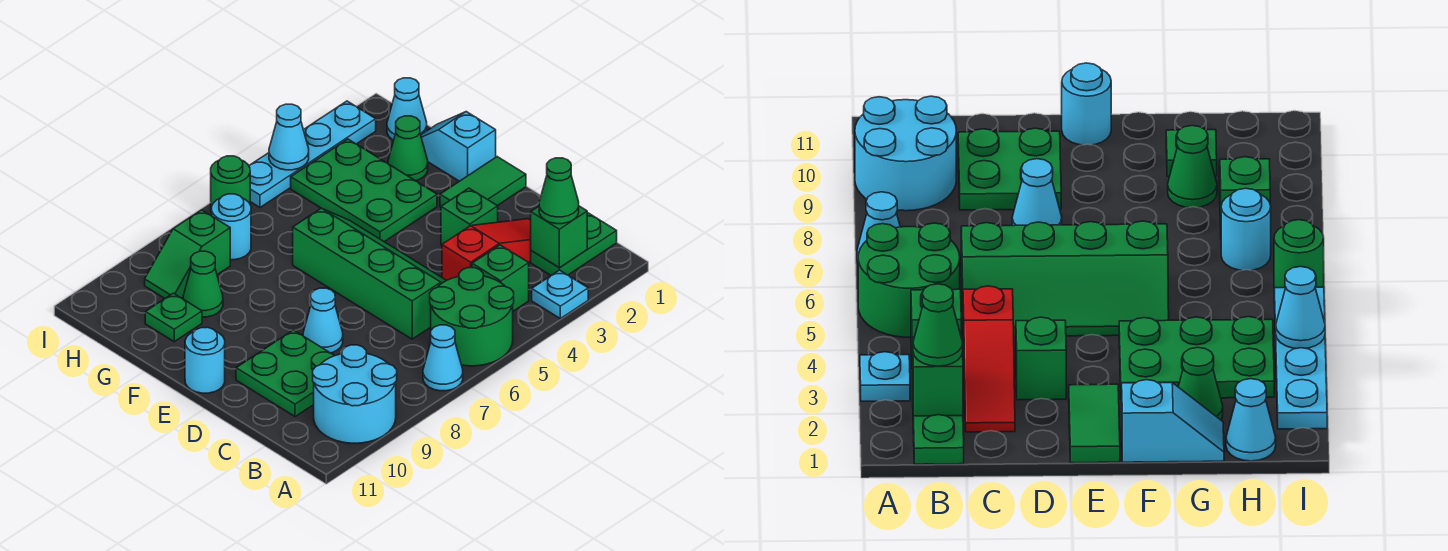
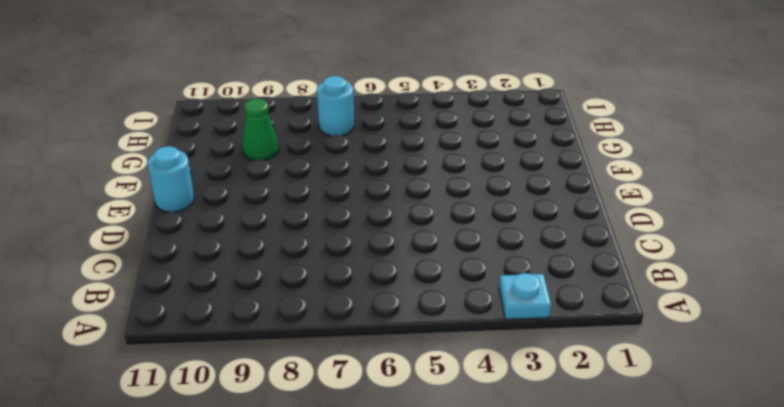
none -> green round brick A5:B6 level 1
none -> cyan cone A7 level 1
none -> cyan round brick A9:B10 level 1

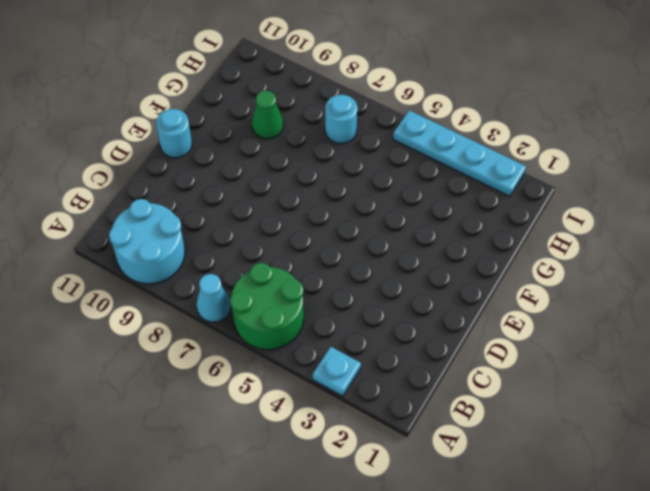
none -> green plate B1:B2 level 1
none -> green brick B4 level 1
none -> red slope C2:C4 level 1 top 4

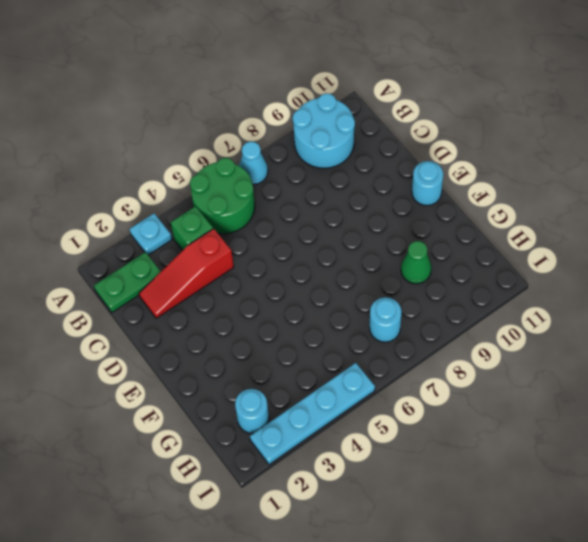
cyan round brick H2 level 1 -> none
none -> green slope C5:F6 level 1 top 6
none -> green plate C9:D10 level 1
none -> green brick D3 level 1

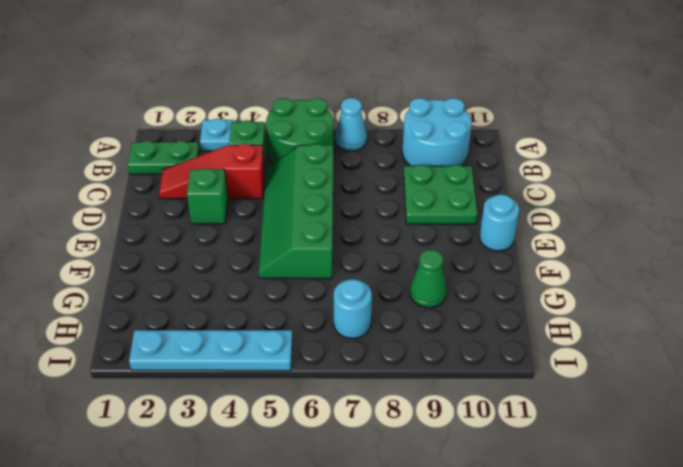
none -> cyan cone D8 level 1
none -> green tile E1:E2 level 1
none -> cyan slope F1:G1 level 1 top F

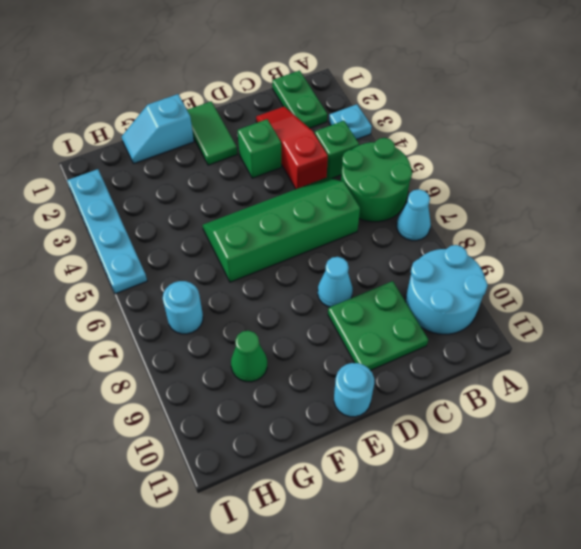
none -> green plate F3:H4 level 1
none -> green cone G2 level 1
none -> green plate G10 level 1

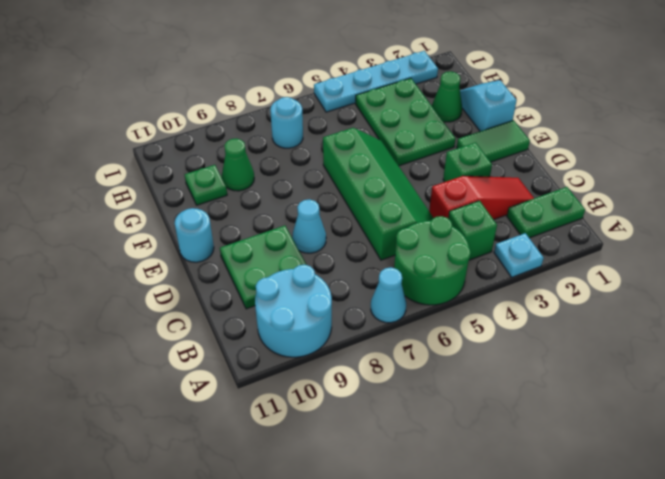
none -> cyan cone H1 level 1
none -> green slope H8:H9 level 1 top 8
none -> green round brick I6 level 1

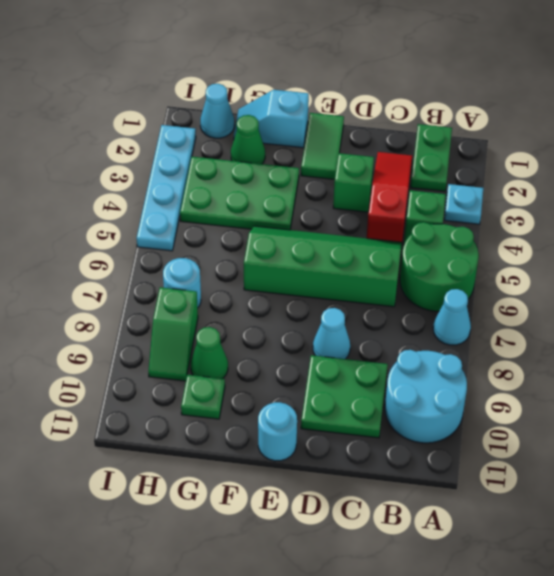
none -> green round brick I6 level 1
none -> green brick B2 level 2
none -> cyan cone I4 level 2

